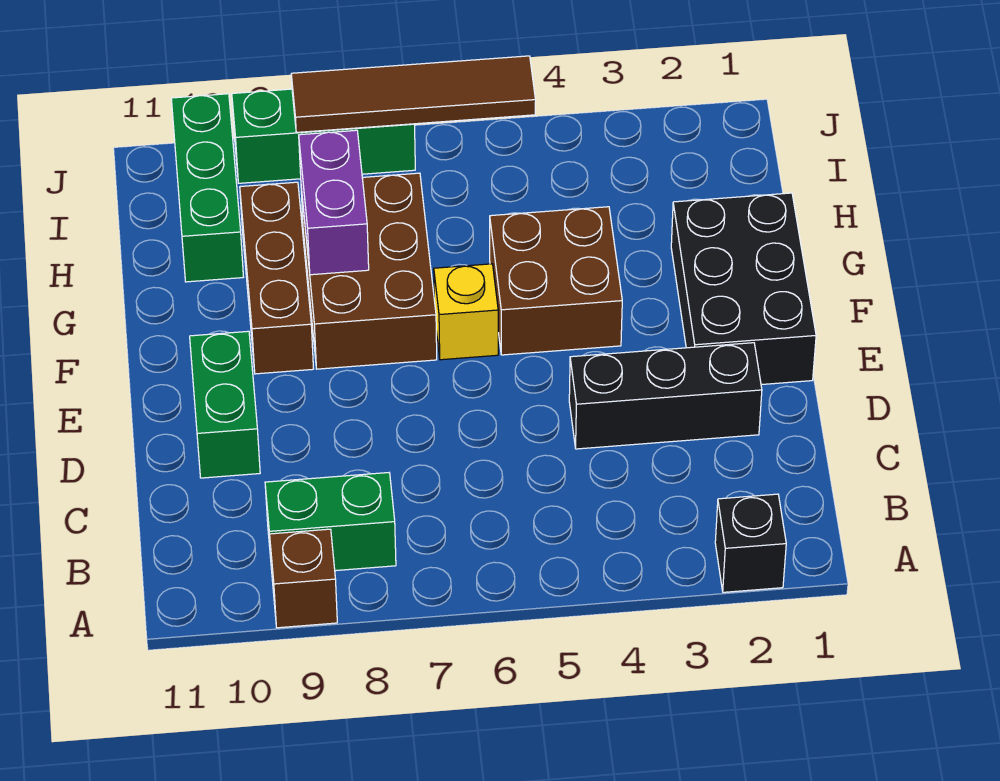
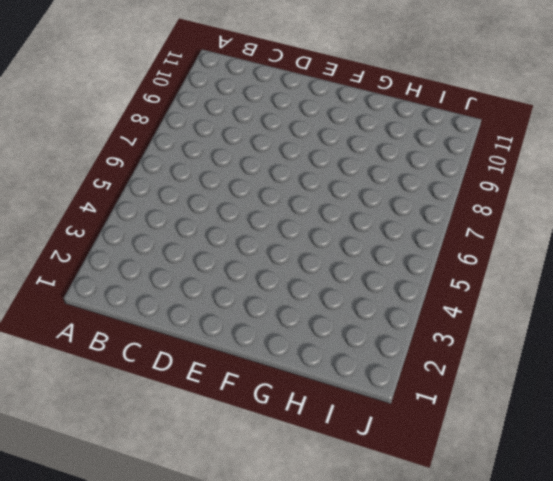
none -> black brick A2 level 1
none -> brown brick A9 level 1
none -> green brick B8:B9 level 1

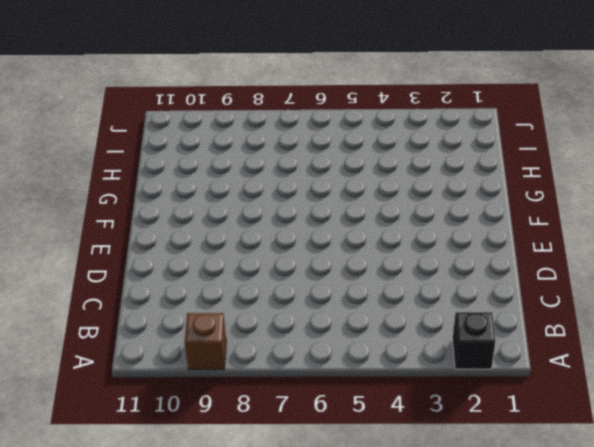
none -> green brick B8:B9 level 1
none -> black brick D2:D4 level 1
none -> green brick D10:E10 level 1

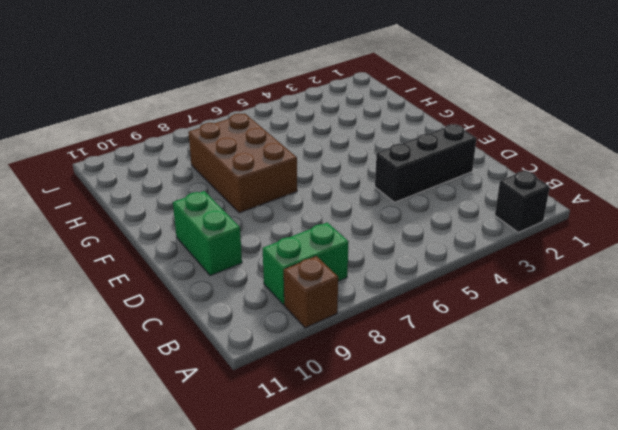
none -> black brick E1:G2 level 1
none -> brown brick F4:G5 level 1
none -> yellow brick F6 level 1

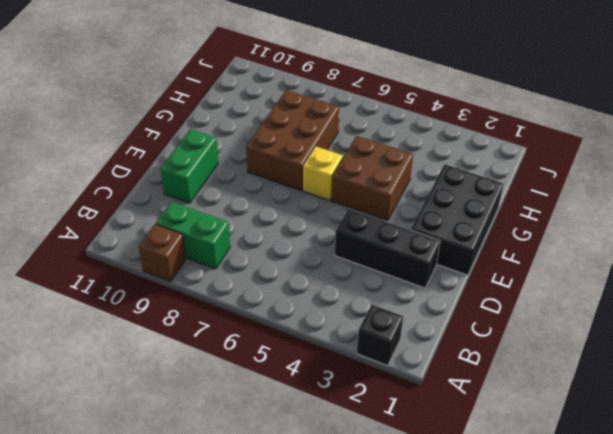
none -> brown brick F9:H9 level 1
none -> green brick H10:J10 level 1
none -> green brick J7:J9 level 1

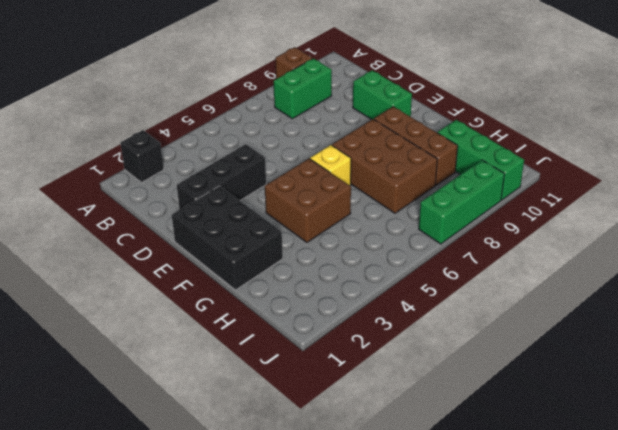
none -> purple brick G8:H8 level 2
none -> brown tile J5:J8 level 2

